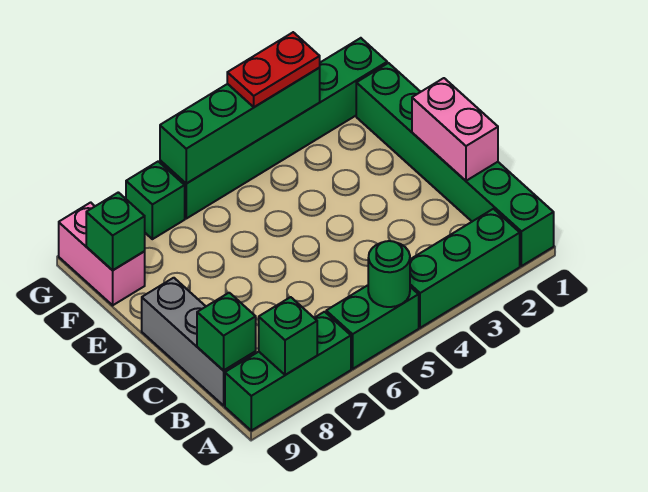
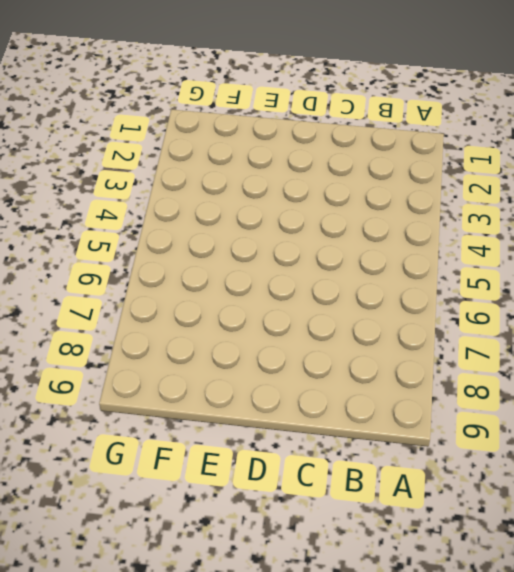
none -> green brick A1:F1 level 1
none -> green brick A2:A4 level 1
none -> green brick A5:A6 level 1

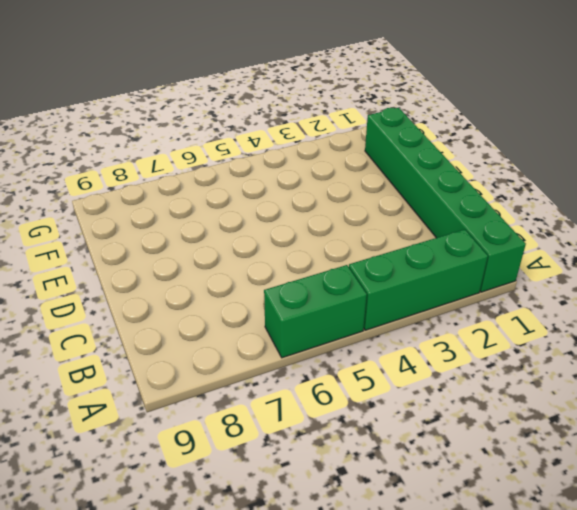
none -> green brick A7:A9 level 1
none -> grey brick B9:D9 level 1
none -> pink brick F9:G9 level 1

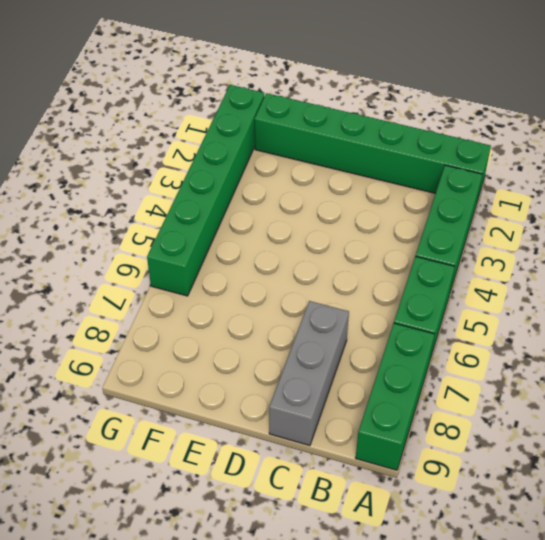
grey brick C7:C9 level 1 -> grey brick B9:D9 level 1
none -> pink brick F9:G9 level 1
none -> green brick G7 level 1
none -> green round brick A5 level 2

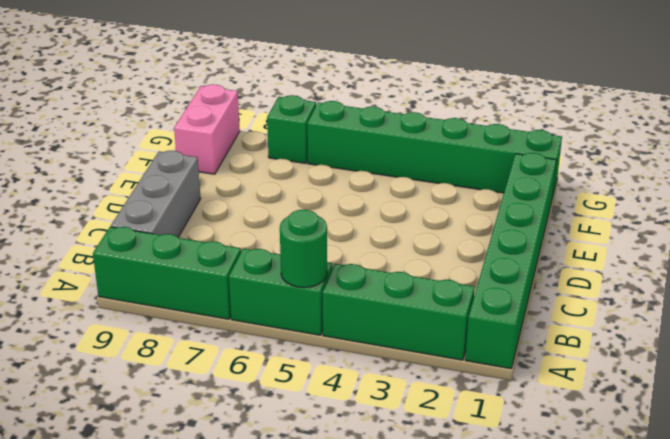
none -> green brick A8 level 2
none -> green brick B9 level 2
none -> pink brick C1:D1 level 2

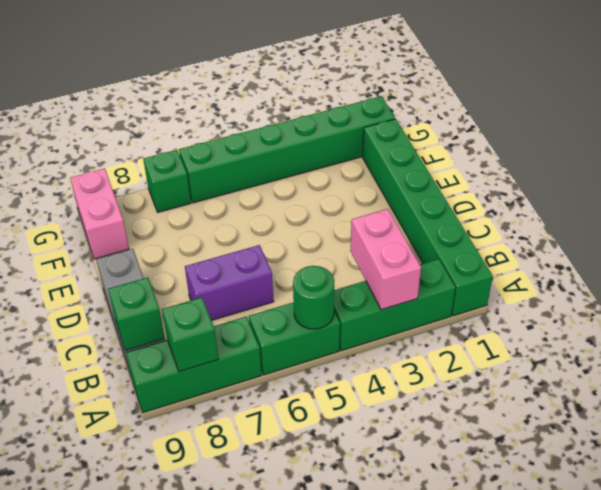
pink brick A3:B3 level 2 -> pink brick C1:D1 level 2
purple brick C6:C7 level 1 -> none
none -> green brick F9 level 2
none -> green brick G3:G6 level 2
none -> red plate G3:G4 level 3

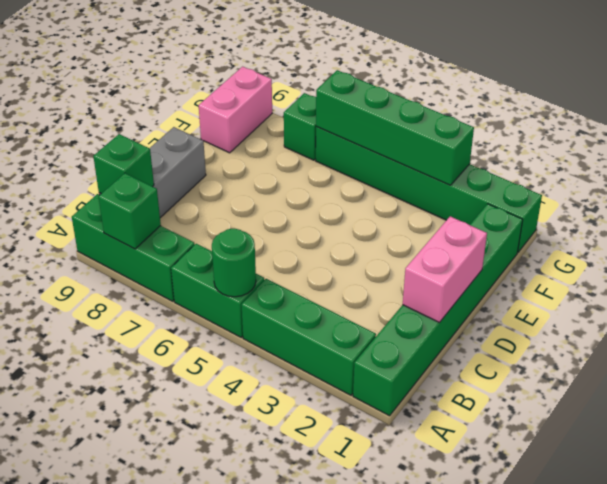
none -> green brick F9 level 2
none -> red plate G3:G4 level 3

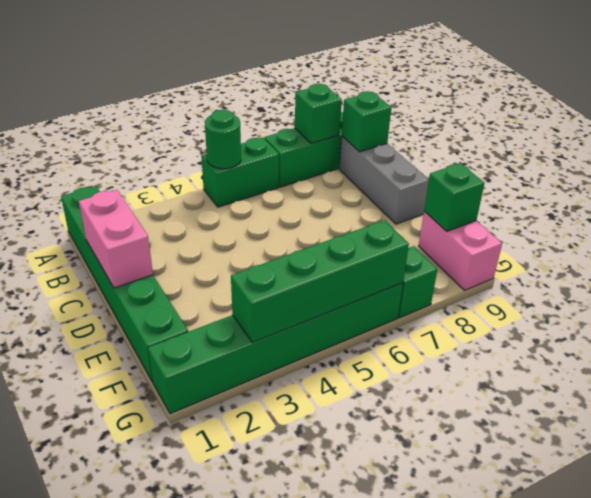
none -> green brick A2:A4 level 1
none -> red plate G3:G4 level 3

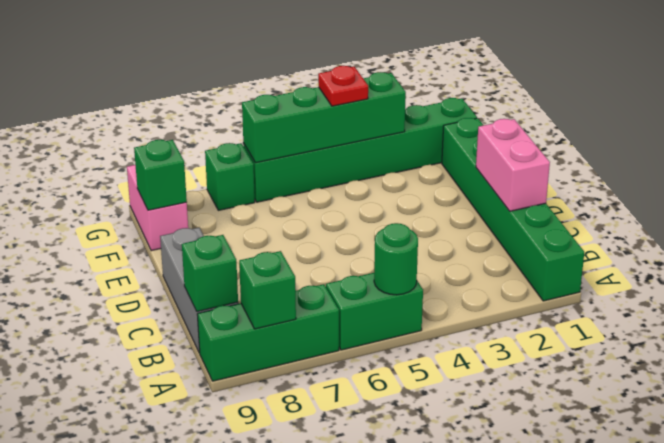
red plate G4 level 3 -> red plate G3:G4 level 3
none -> green brick A2:A4 level 1

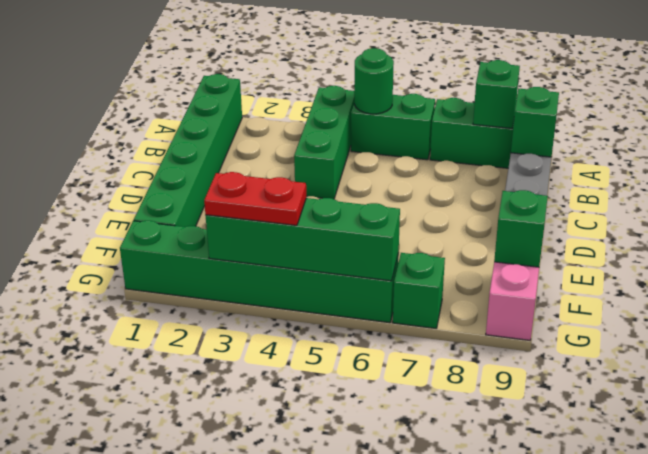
green brick A4:C4 level 1 -> green brick A2:A4 level 1
none -> pink brick C1:D1 level 2

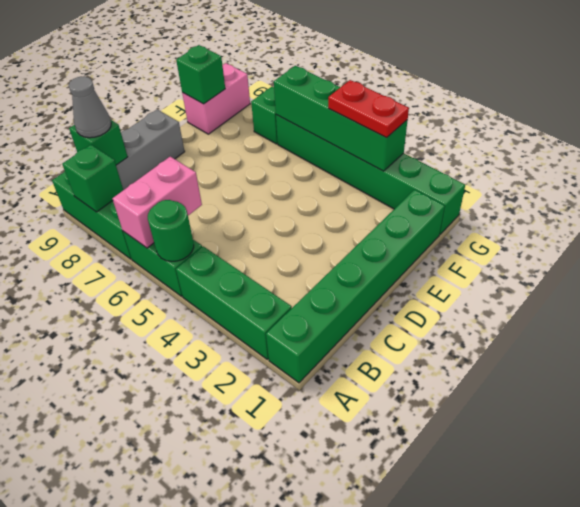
pink brick A6:B6 level 2 -> pink brick C1:D1 level 2
grey cone B9 level 3 -> none

